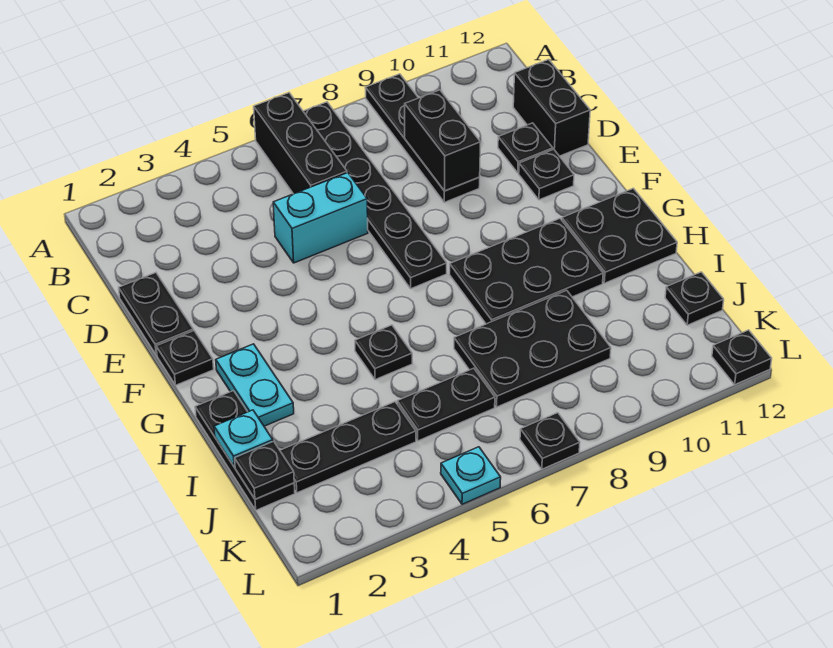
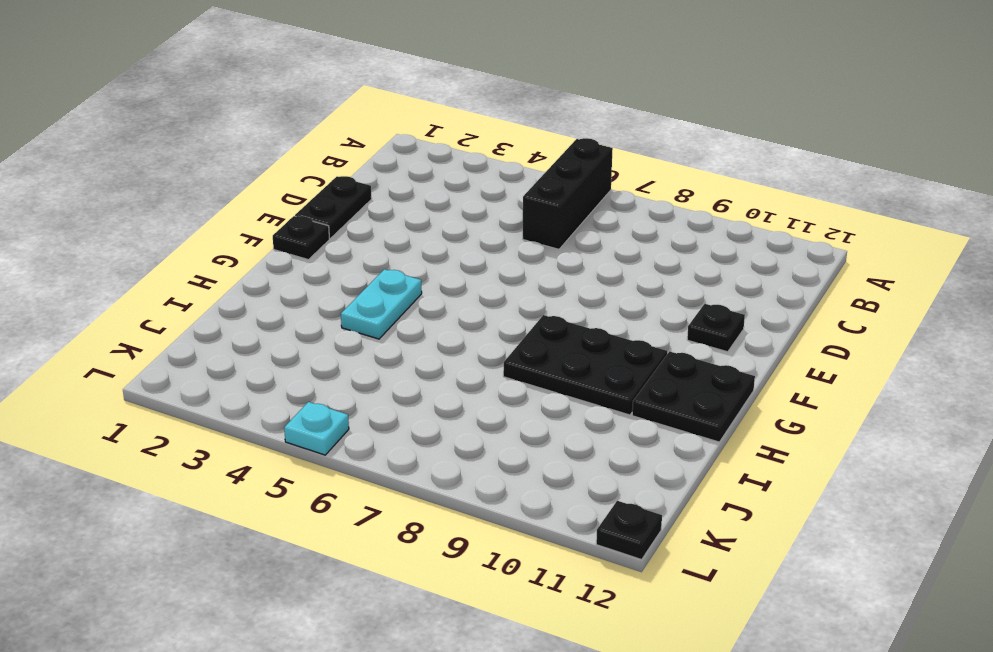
cyan plate G4:H4 level 1 -> cyan plate G2:H2 level 1
none -> black plate A7:F7 level 1
none -> black plate A9:D9 level 1
none -> black brick C12:D12 level 1

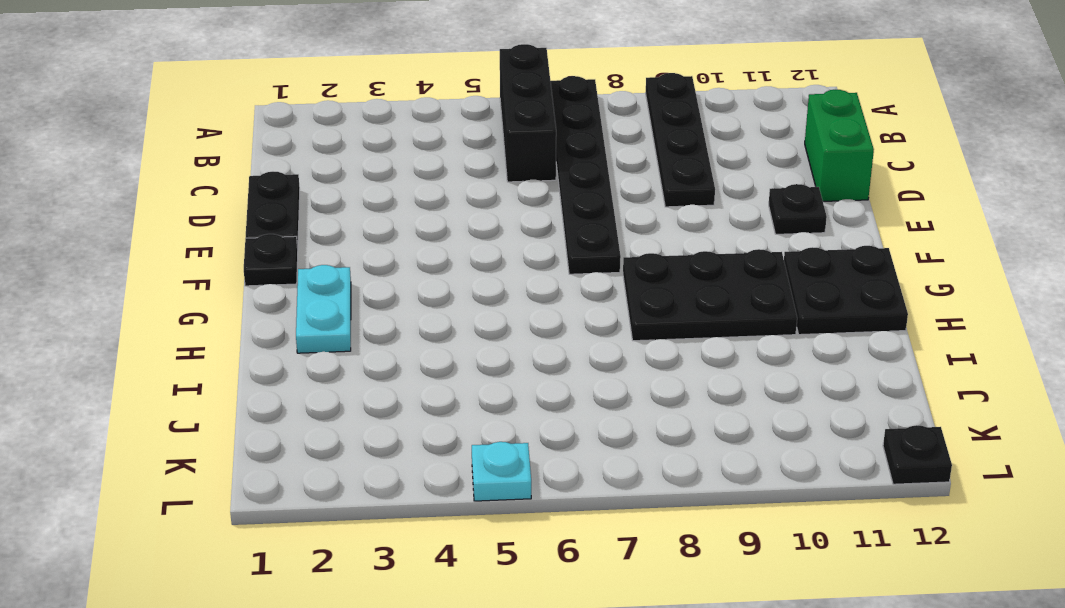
green brick C12:D12 level 1 -> black brick C12:D12 level 1
none -> cyan brick D5:D6 level 1
none -> black plate D11 level 1
none -> black plate H1:J1 level 1

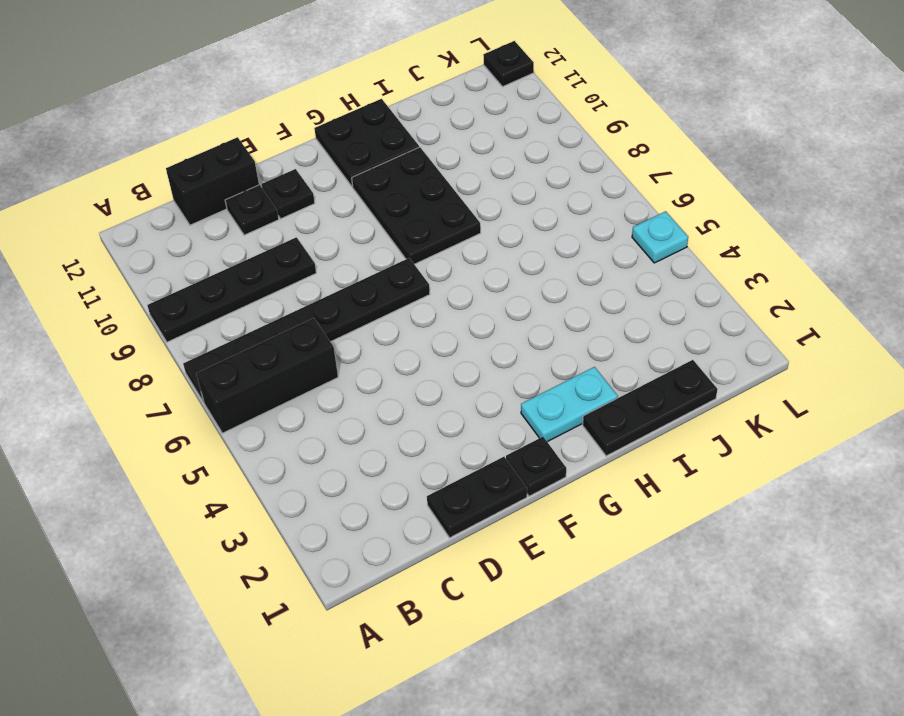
none -> cyan brick D5:D6 level 1
none -> black plate H5 level 1
none -> black plate I7:J9 level 1

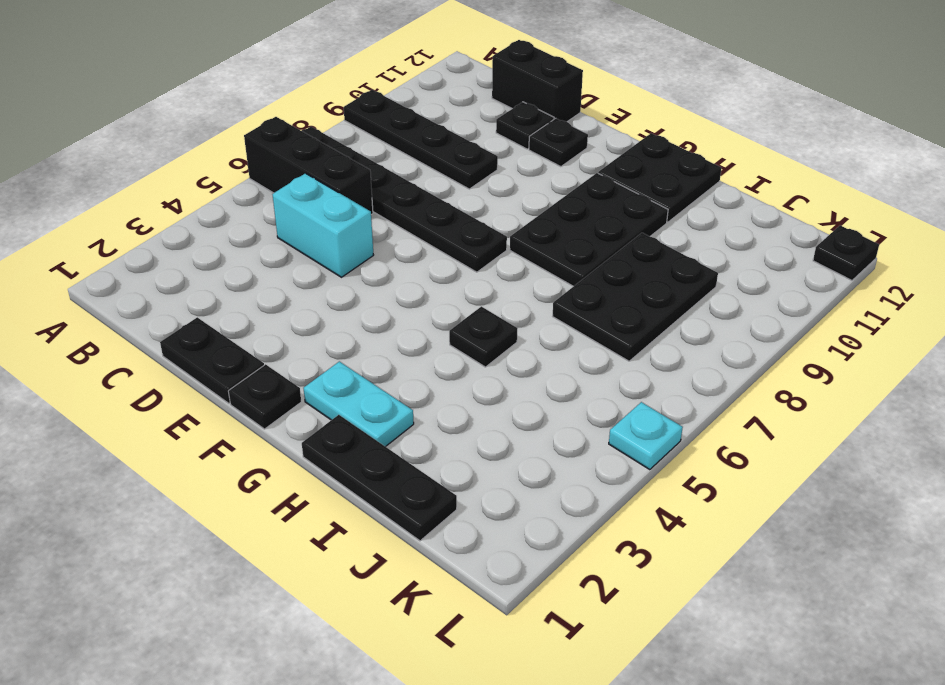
cyan brick C5:D5 level 1 -> cyan brick D5:D6 level 1
none -> black plate J2:J4 level 1
none -> black plate J5:J6 level 1
none -> black plate J12 level 1

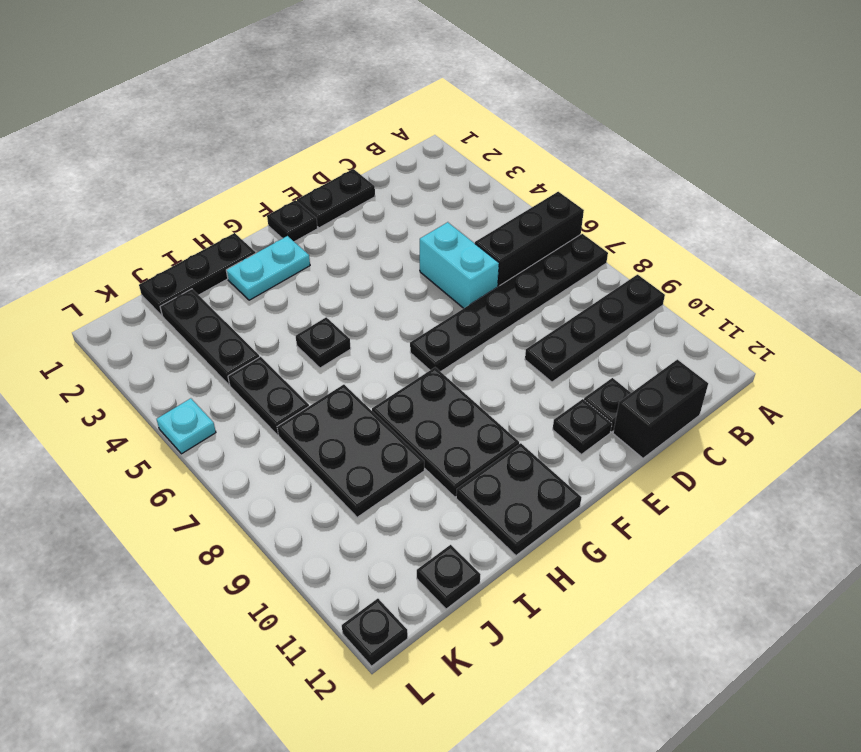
none -> black plate L7 level 1
none -> black brick C9:D9 level 2
none -> cyan plate I1 level 2

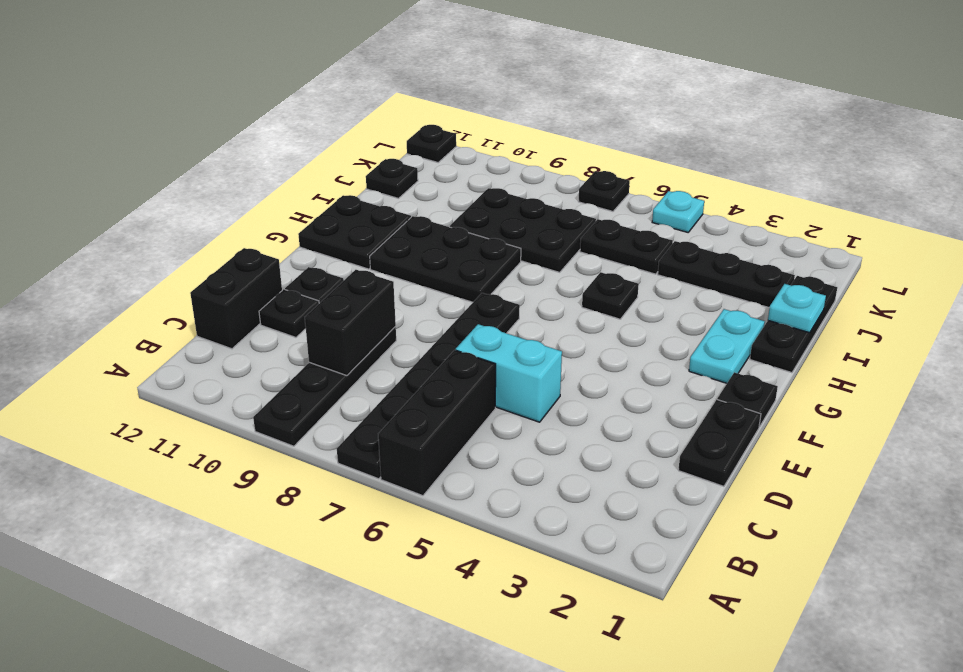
none -> black plate J1 level 2

